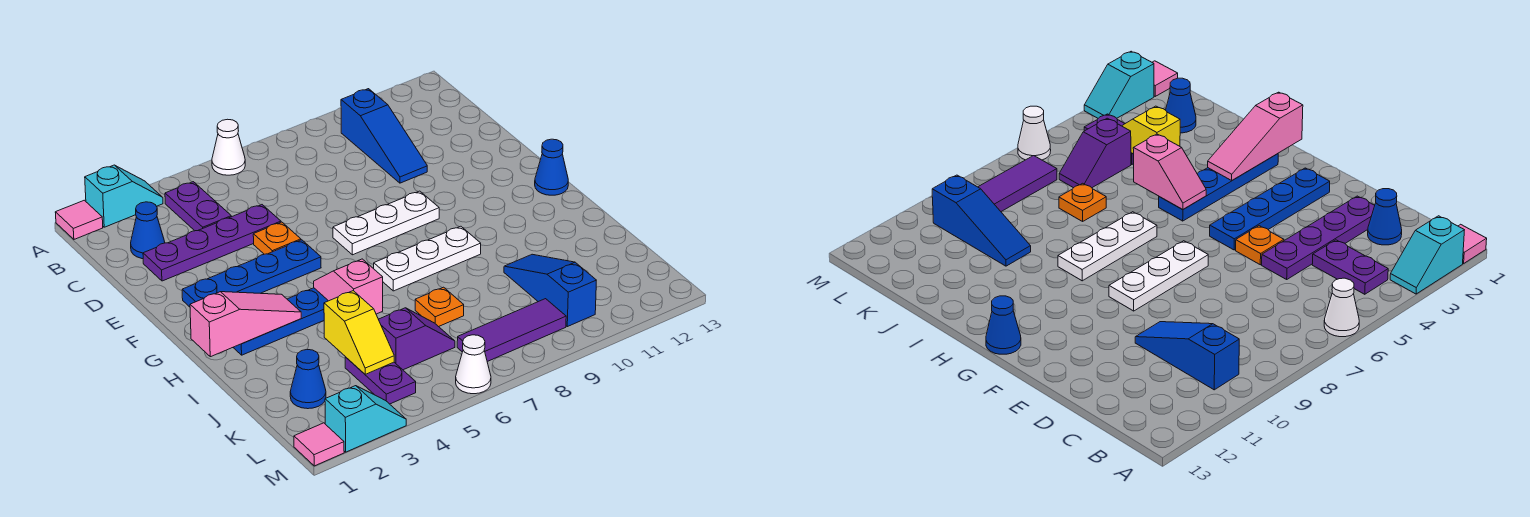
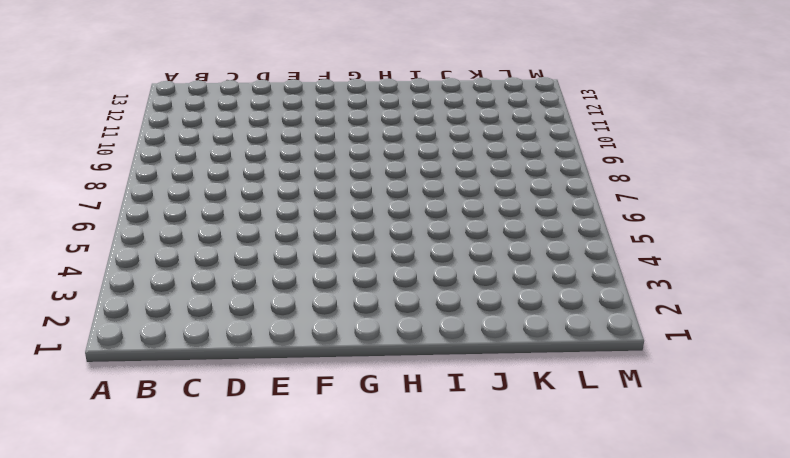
none -> pink tile A1 level 1
none -> cyan slope A2:A3 level 1 top 2
none -> white cone A6 level 1

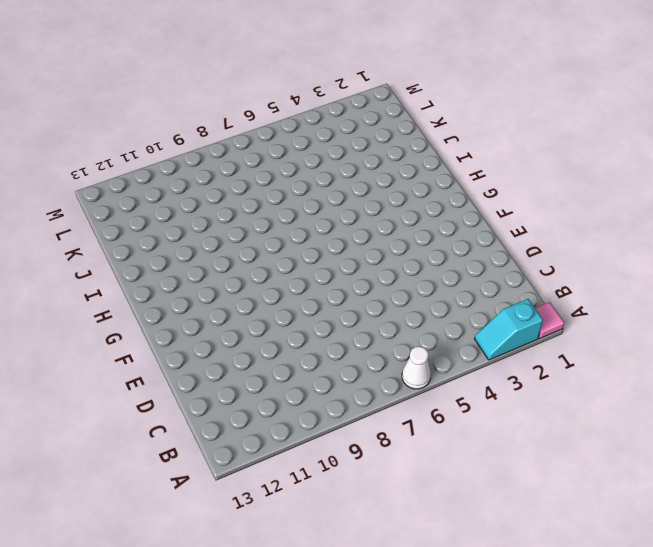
none -> purple plate B4:C4 level 1
none -> blue slope B10:D10 level 1 top B
none -> blue cone C2 level 1

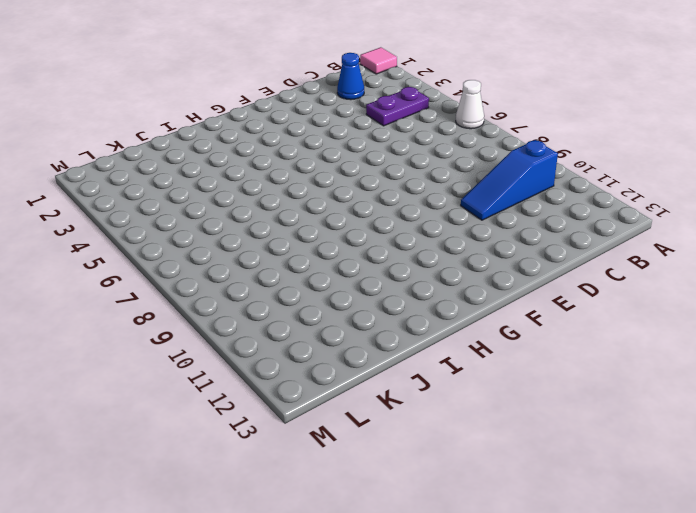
none -> cyan slope A2:A3 level 1 top 2
none -> purple plate D2:D5 level 1
none -> orange plate E5 level 1

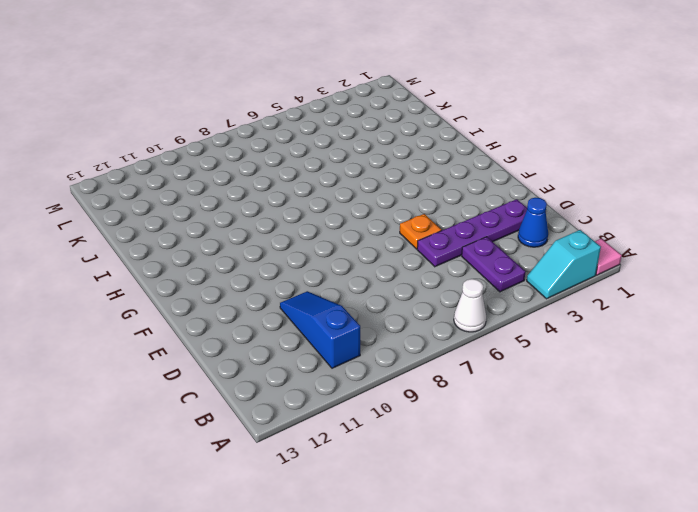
none -> blue plate F2:F5 level 1
none -> white plate F7:F9 level 1
none -> blue cone G13 level 1

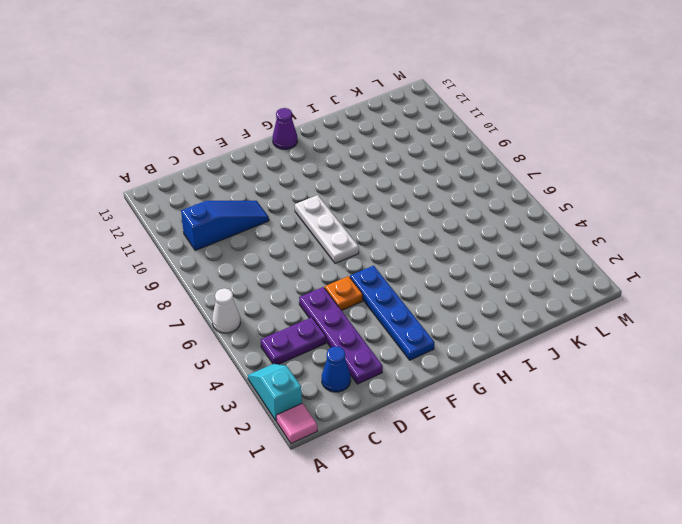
purple cone G13 level 1 -> blue cone G13 level 1
none -> blue plate H2:H5 level 1
none -> white plate H7:H9 level 1
none -> orange plate J7 level 1

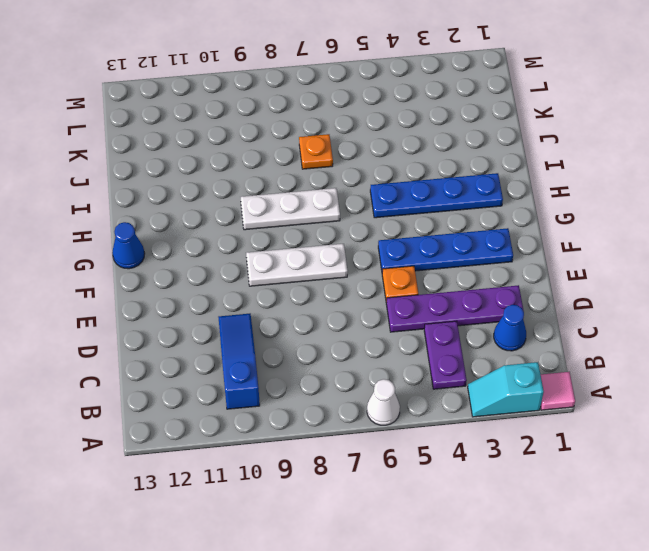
none -> blue slope J10:L10 level 1 top L
none -> blue cone K2 level 1
none -> purple plate K4:L4 level 1

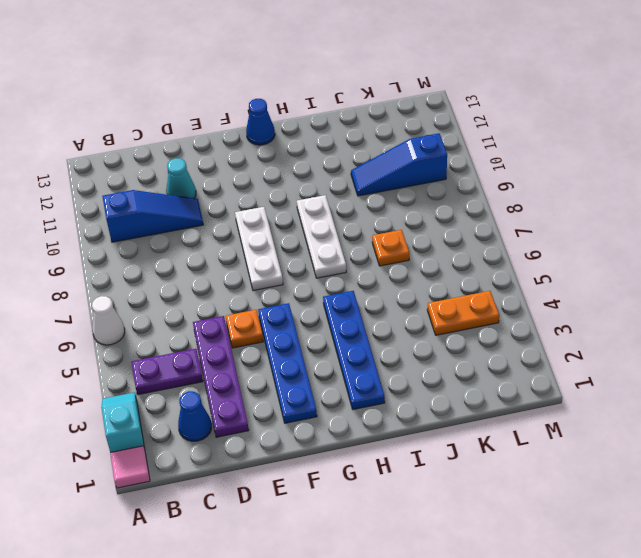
cyan cone D11 level 1 -> none
orange plate K4:L4 level 1 -> purple plate K4:L4 level 1
none -> blue cone K2 level 1
none -> purple slope K5:K6 level 1 top 5
none -> purple tile L7:L9 level 1

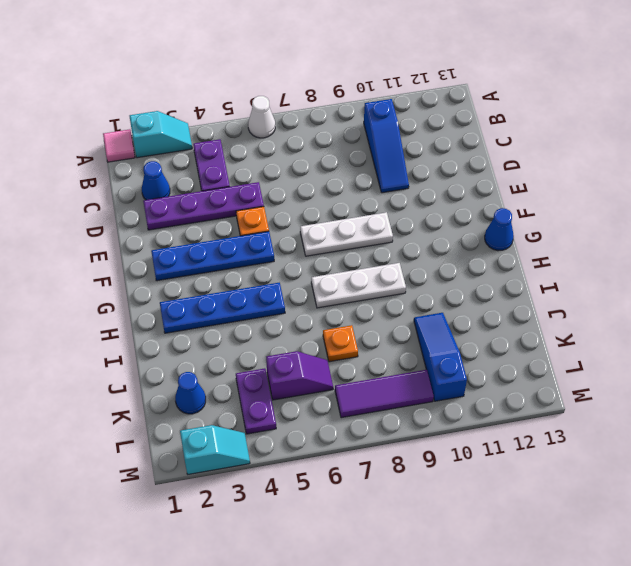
none -> pink tile M1 level 1
none -> white cone M6 level 1
none -> pink slope H1:H3 level 2 top 1

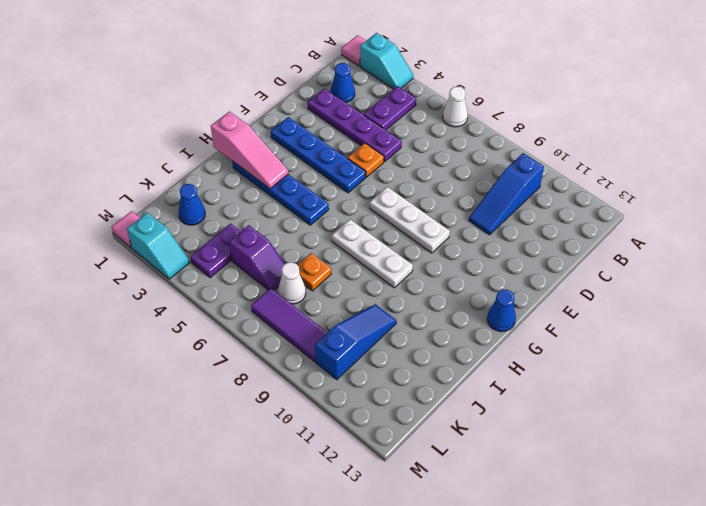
white cone K7 level 1 -> white cone M6 level 1
none -> pink slope H5:I5 level 2 top I
none -> yellow slope J4:K4 level 2 top J

